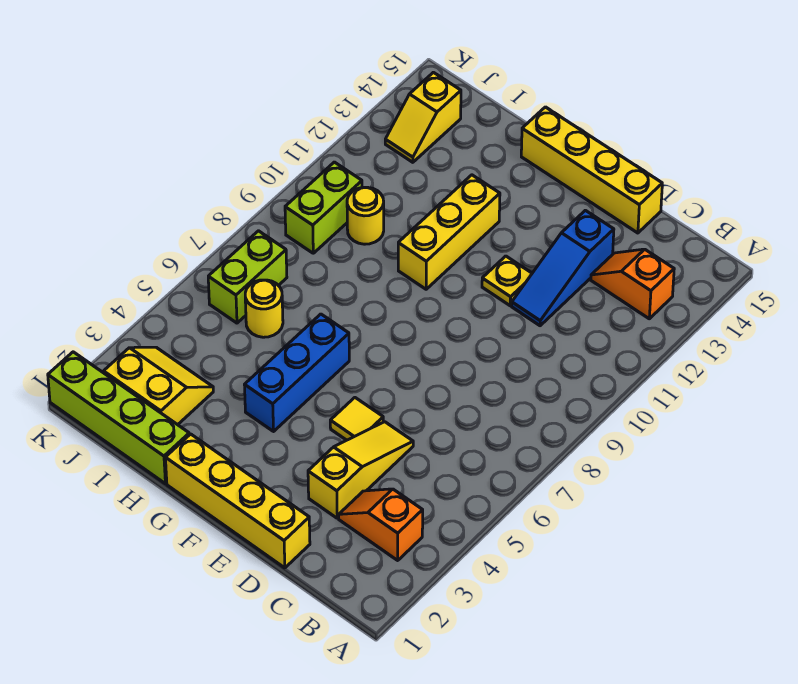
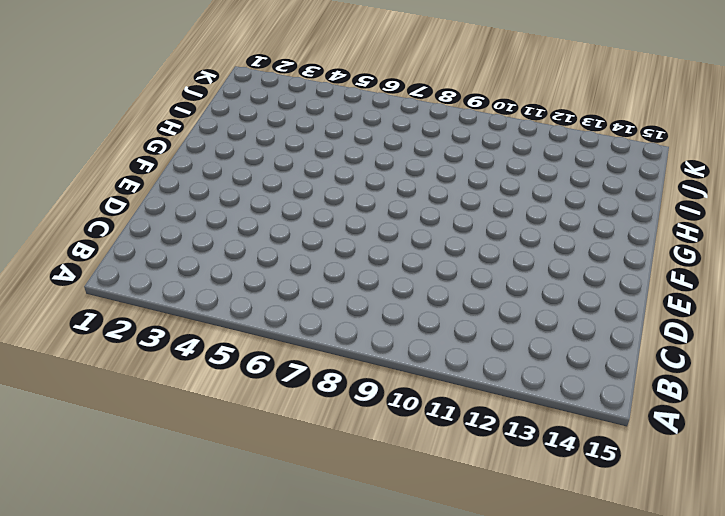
none -> orange slope B3:C3 level 1 top B
none -> orange slope B13:C13 level 1 top B
none -> yellow brick D1:G1 level 1

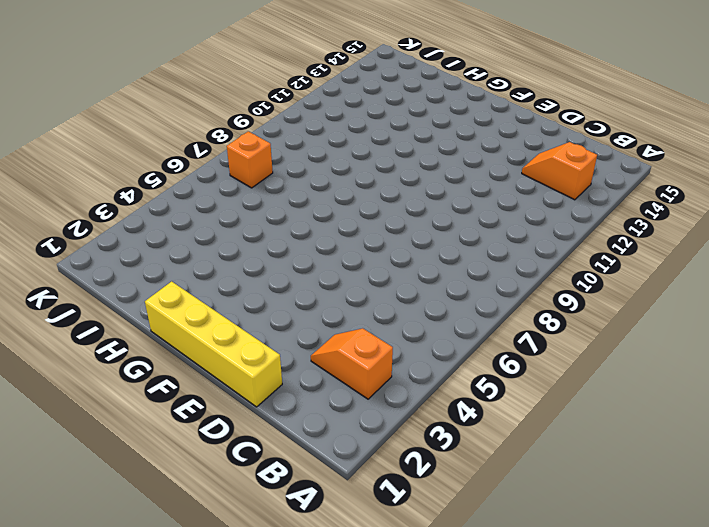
orange brick J7 level 1 -> lime brick J6:J7 level 1
none -> yellow slope D3:D5 level 1 top 3
none -> blue slope D11:D13 level 1 top 13
none -> yellow brick D15:G15 level 1

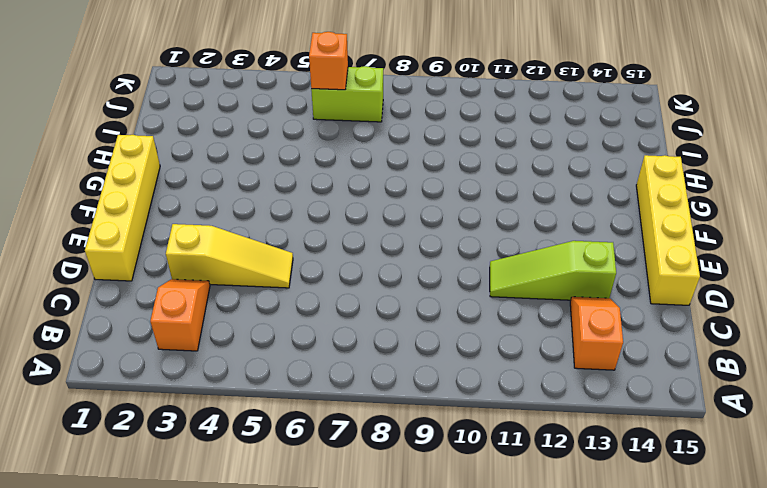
lime slope D11:D13 level 1 top 13 -> blue slope D11:D13 level 1 top 13
orange brick J6 level 2 -> none
none -> yellow tile E5 level 1
none -> yellow plate E11 level 1
none -> blue brick G4:G6 level 1

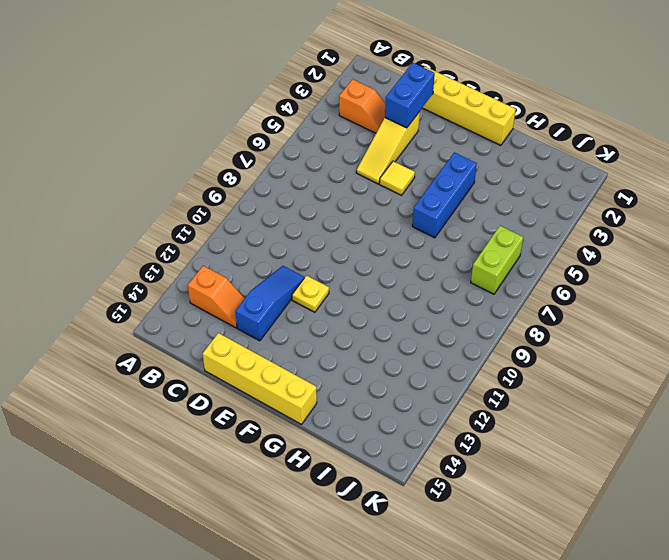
blue brick D2:D3 level 2 -> none
none -> yellow brick G10:G12 level 1
none -> lime brick H1:K1 level 1
none -> yellow slope I2:J3 level 1 top 2

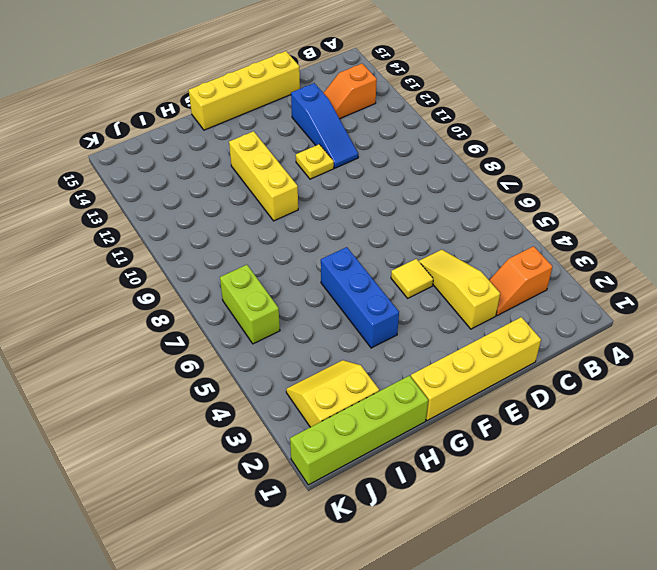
none -> yellow round brick I6 level 1
none -> yellow round brick I10 level 1
none -> lime brick J9:J10 level 1

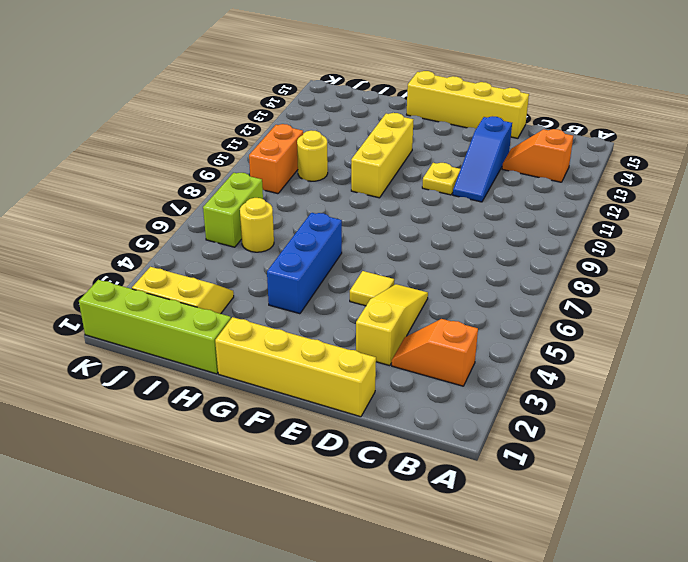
orange brick J9:J10 level 1 -> lime brick J9:J10 level 1
none -> yellow slope J13:J14 level 1 top 14

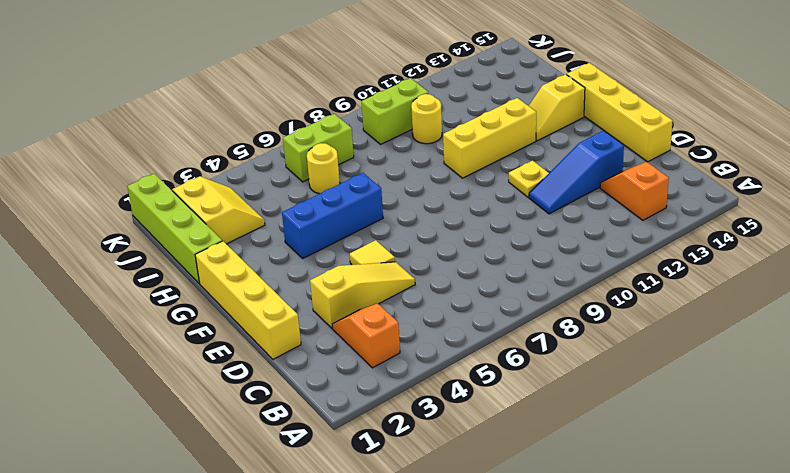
yellow slope G13:G14 level 1 top 14 -> yellow slope J13:J14 level 1 top 14

